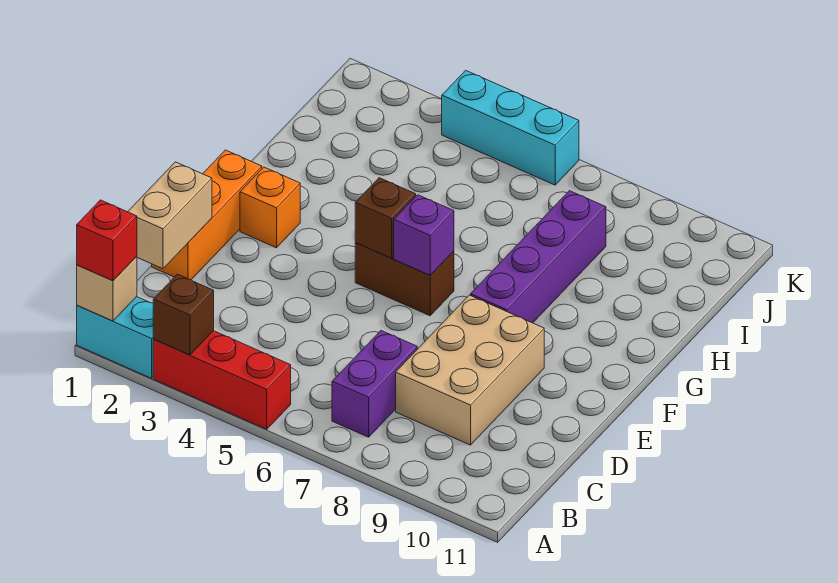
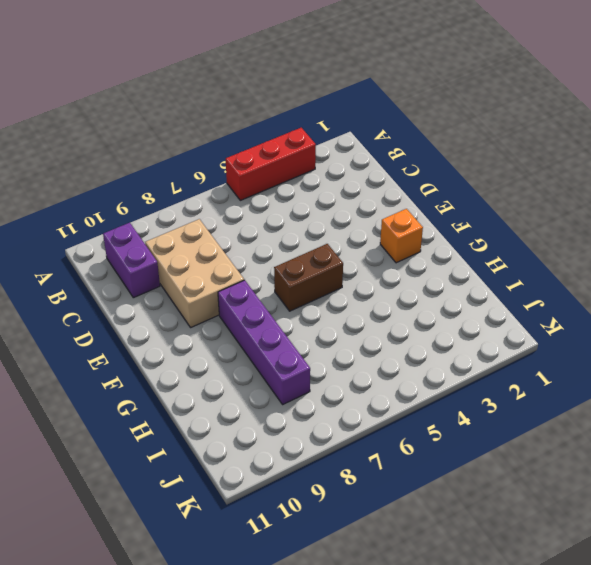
purple brick B10:C10 level 1 -> purple brick B7:C7 level 1
none -> cyan brick A1:A2 level 1
none -> orange brick D1:F1 level 1
none -> cyan brick K4:K6 level 1

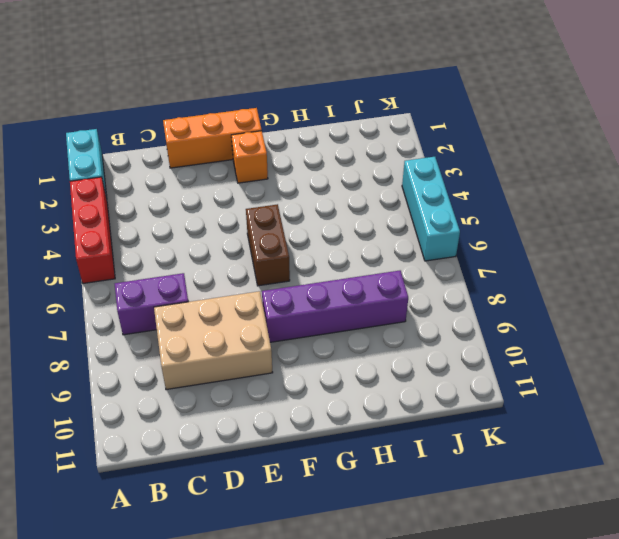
none -> tan brick A1 level 2
none -> brown brick A3 level 2
none -> tan brick C1:D1 level 2

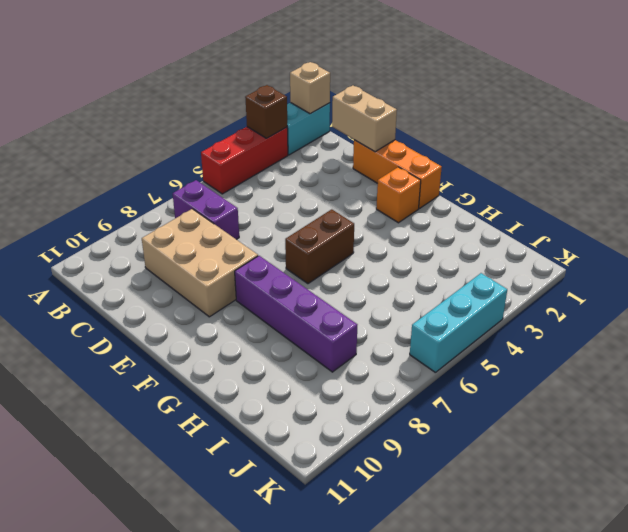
none -> brown brick F5 level 2
none -> purple brick F6 level 2
none -> red brick A1 level 3

